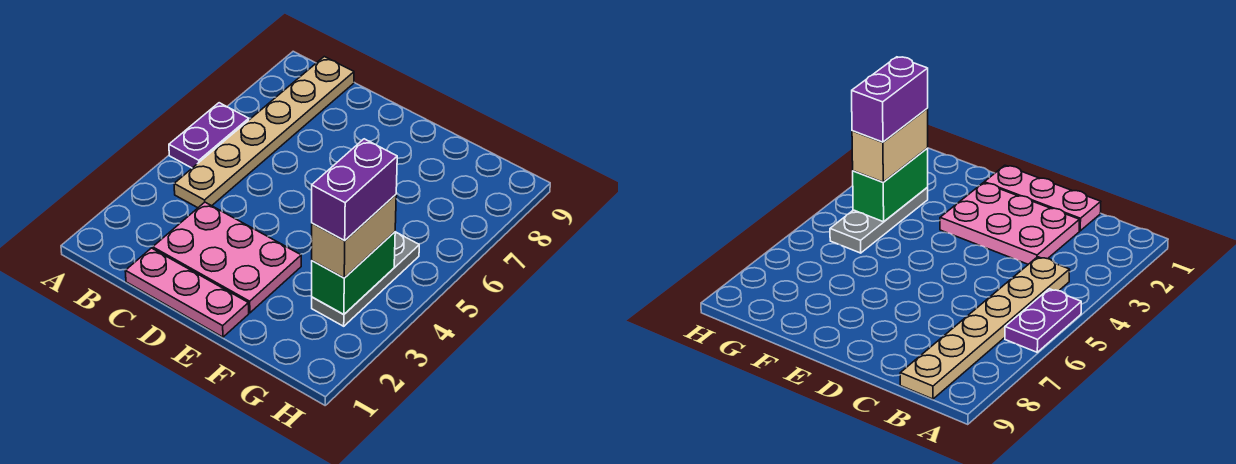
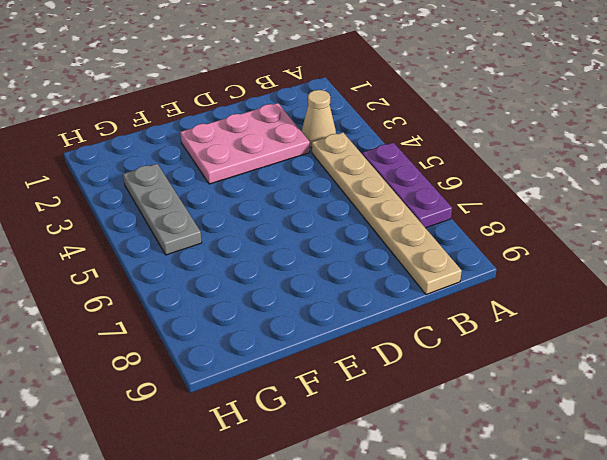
purple plate A5:A7 level 1 -> purple plate A5:A6 level 1
tan cone B3 level 1 -> none
none -> pink plate C1:E1 level 1
none -> green brick G3:G4 level 2

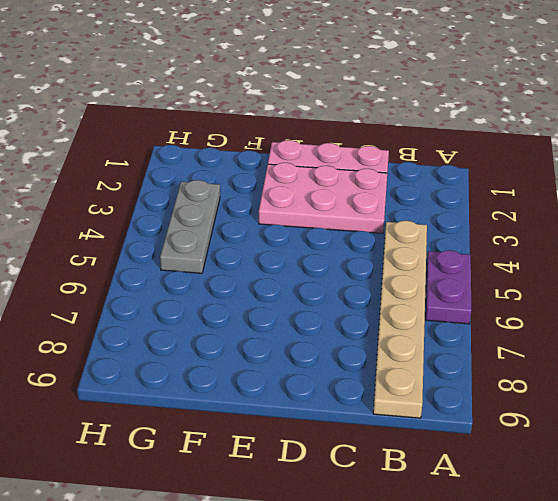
none -> green brick G3:G4 level 2
none -> tan brick G3:G4 level 3

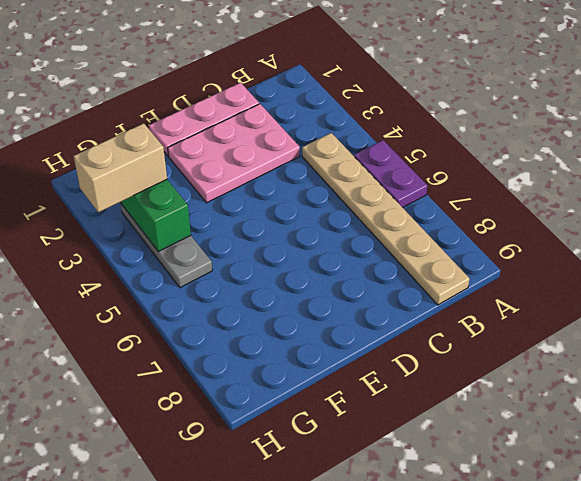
tan brick G3:H3 level 3 -> tan brick G3:G4 level 3
none -> purple brick G3:G4 level 4

